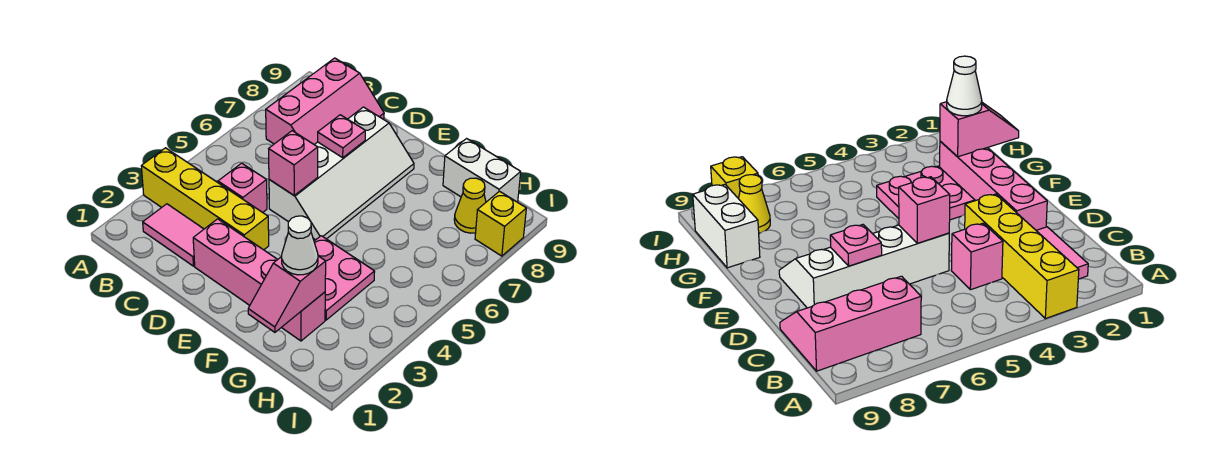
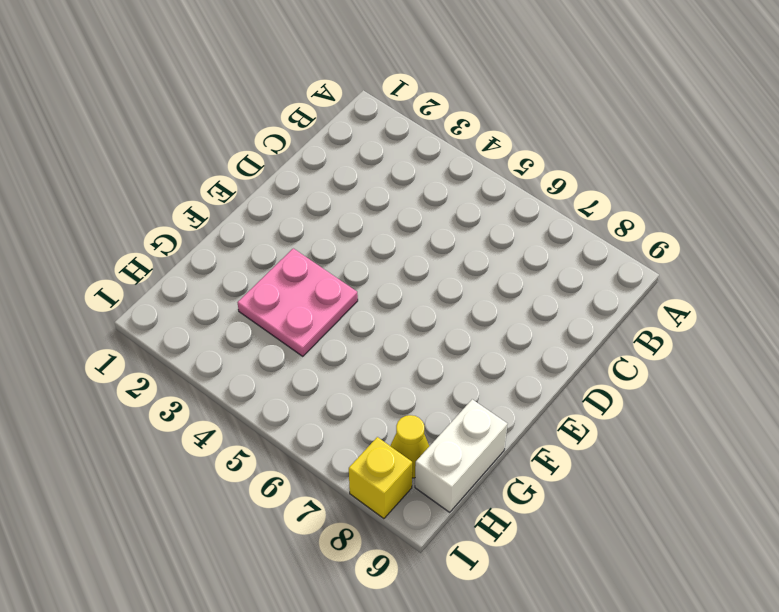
none -> yellow brick A3:D3 level 1
none -> pink tile B2:C2 level 1
none -> pink slope B7:C9 level 1 top B

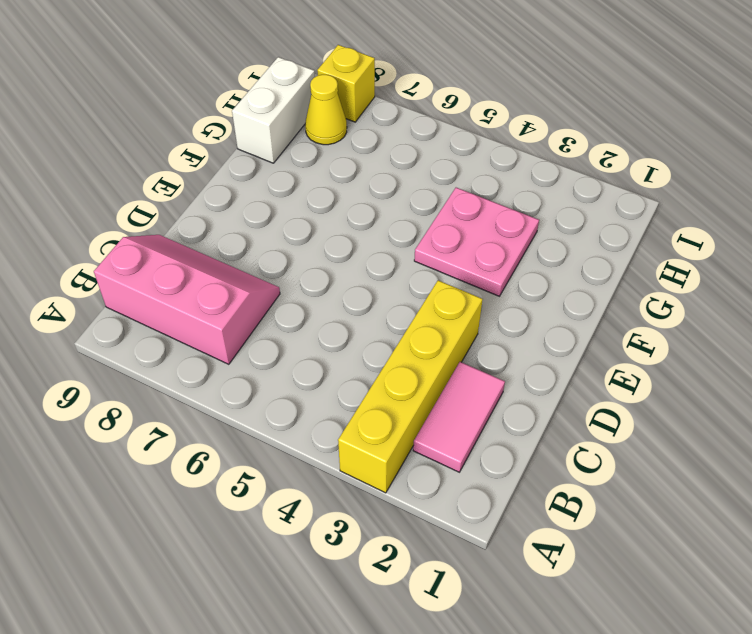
none -> pink brick C4 level 1
none -> pink brick D2:G2 level 1
none -> white slope D5:E8 level 1 top D

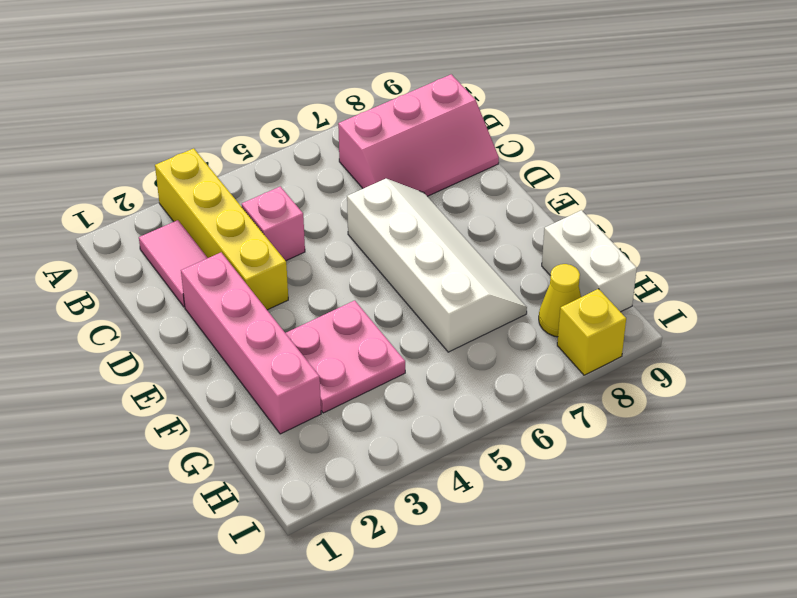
white slope D6:G7 level 1 top 6 -> white slope D5:E8 level 1 top D
none -> pink brick D5 level 2
none -> pink plate D7 level 2
none -> pink slope G1:G2 level 2 top 2

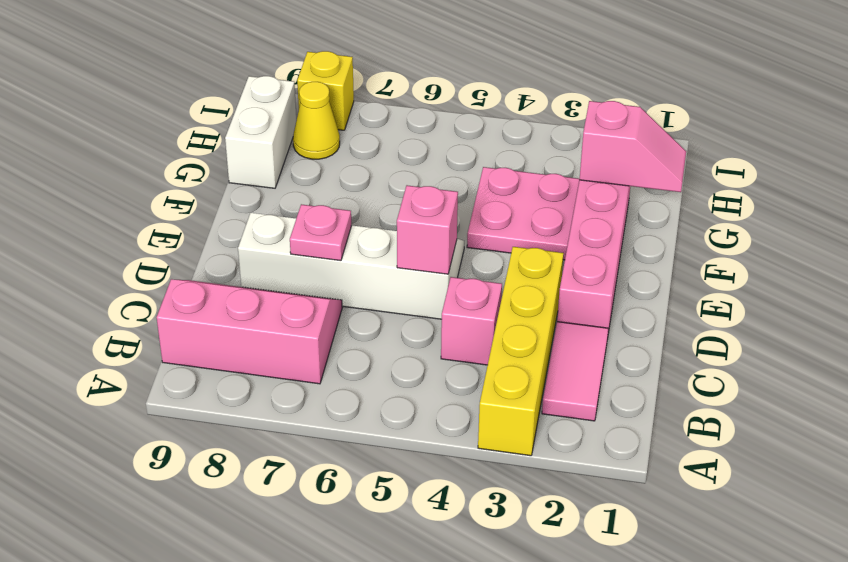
none -> white cone G2 level 3

